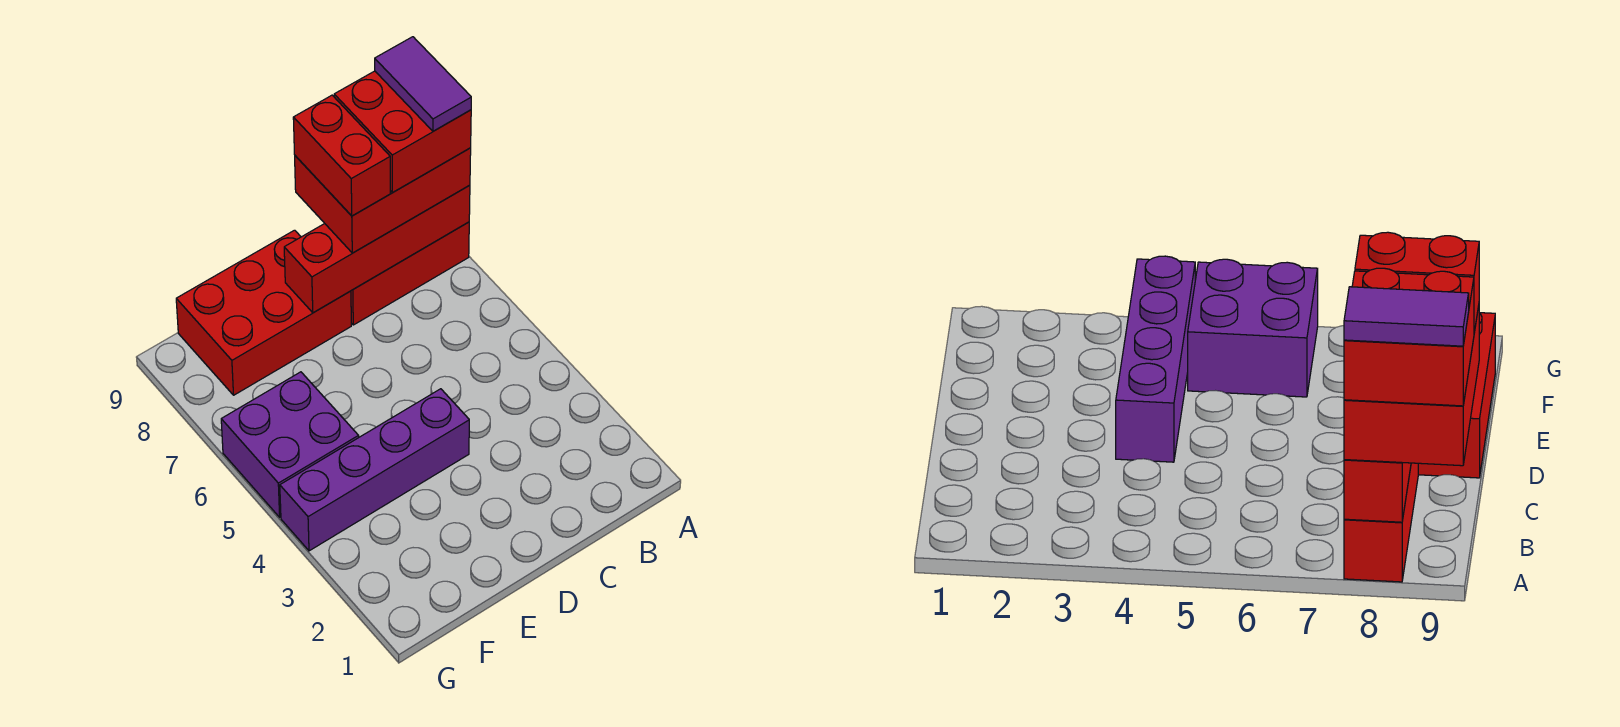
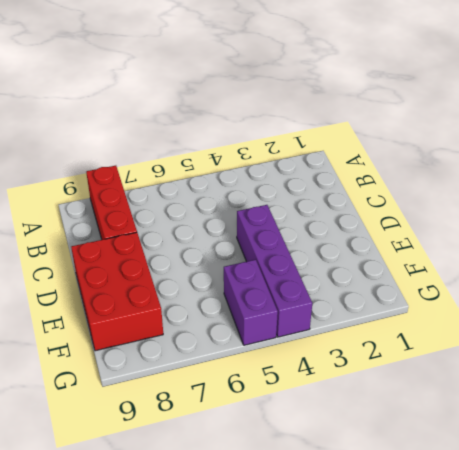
purple brick F5:G5 level 1 -> purple brick F5:G6 level 1
none -> red brick A8:D8 level 2
none -> red brick A8:C9 level 3

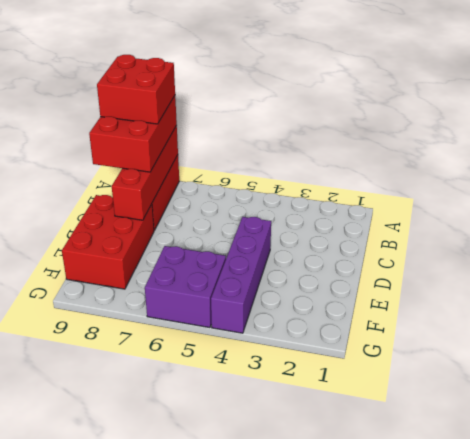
none -> red brick C8:C9 level 4
none -> purple tile A8:A9 level 5

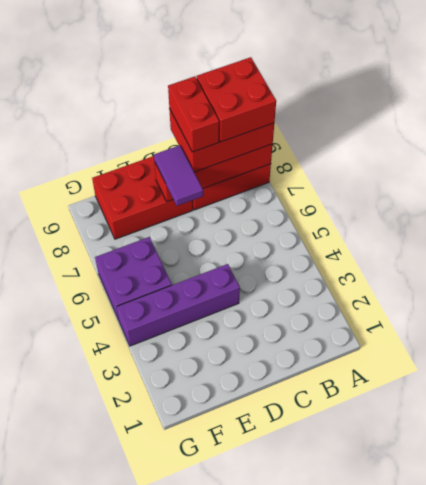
purple tile D7:D8 level 3 -> purple tile A8:A9 level 5

